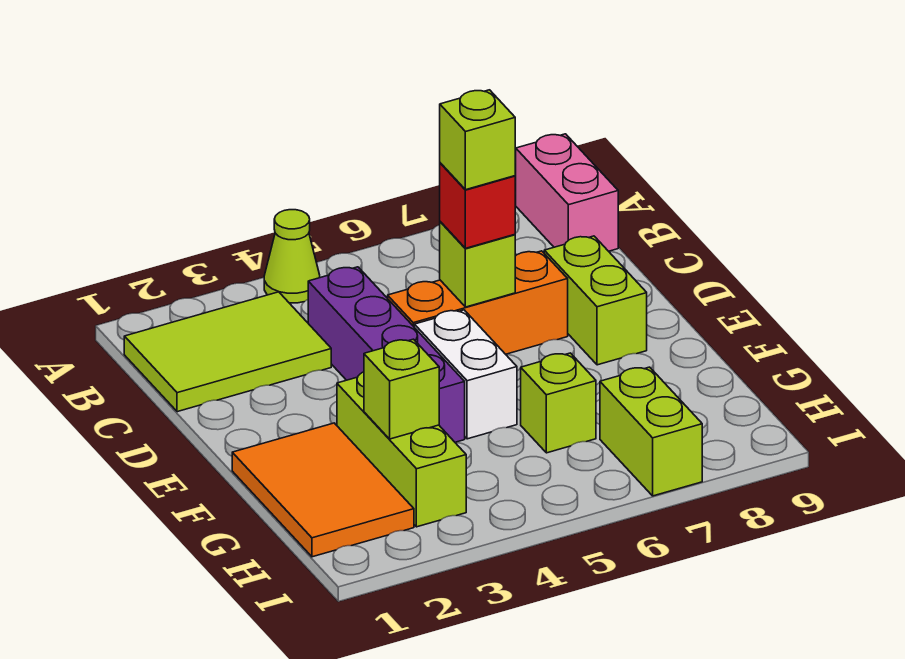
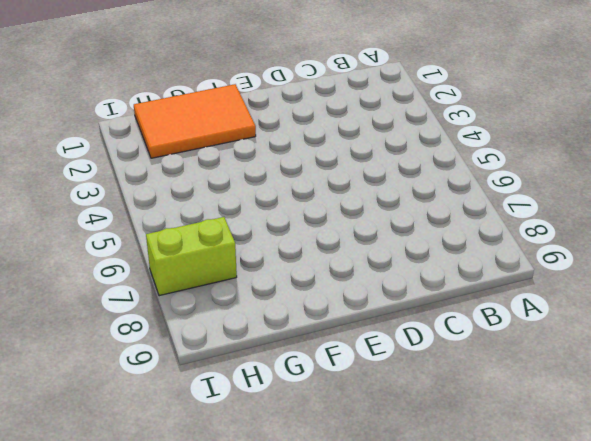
none -> lime cone A4 level 1
none -> pink brick A9:B9 level 1
none -> lime tile B1:C3 level 1

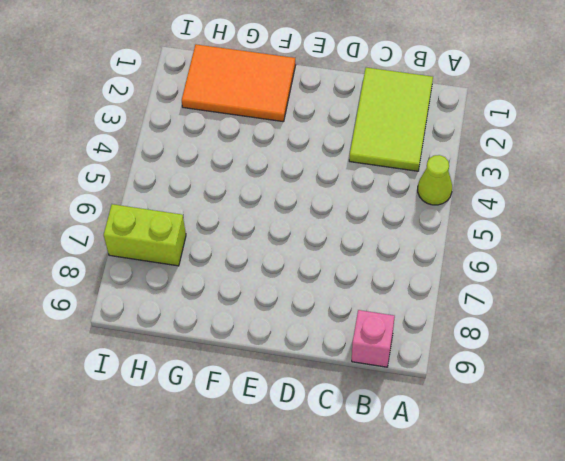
pink brick B9 level 1 -> pink brick A9:B9 level 1
none -> purple brick C4:F4 level 1
none -> orange brick D5:D7 level 1
none -> lime brick D8:E8 level 1

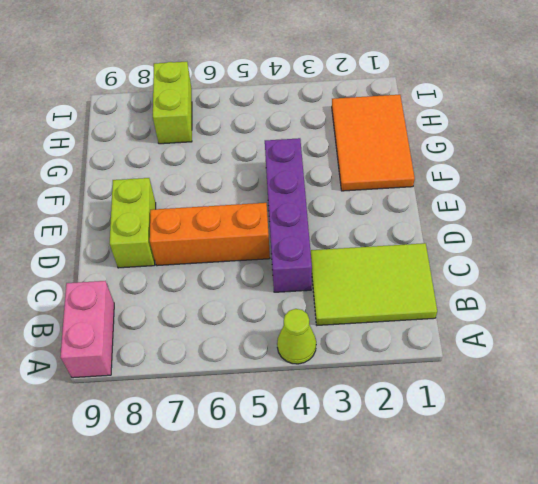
none -> white brick E5:F5 level 1
none -> lime brick F3:H3 level 1
none -> lime brick G6 level 1

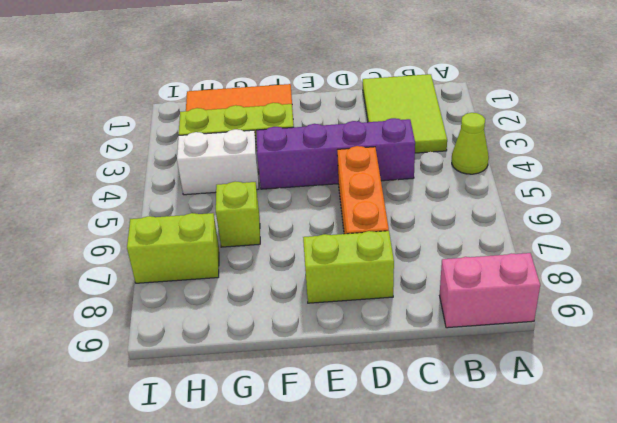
white brick G4:H4 level 1 -> white brick E5:F5 level 1
none -> lime brick D6 level 2
none -> lime brick G3 level 2
none -> red brick D6 level 3

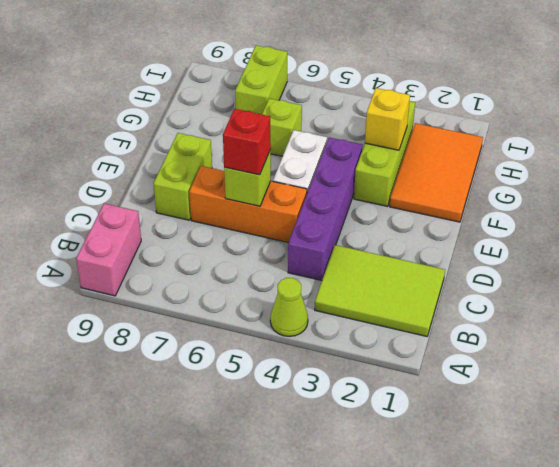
yellow brick G3 level 2 -> lime brick G3 level 2
none -> lime brick D6 level 4

